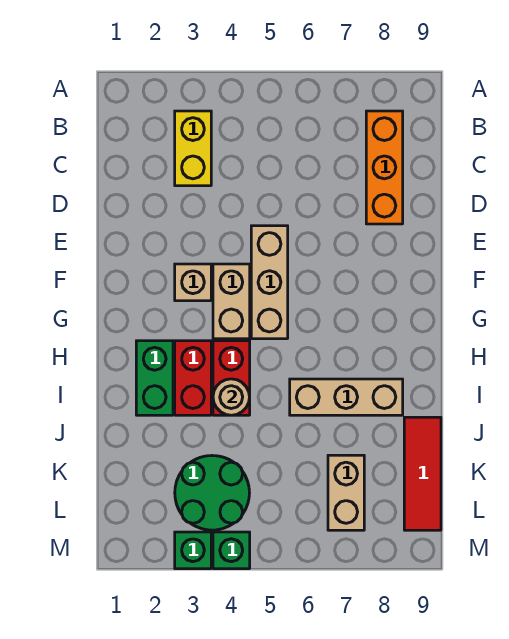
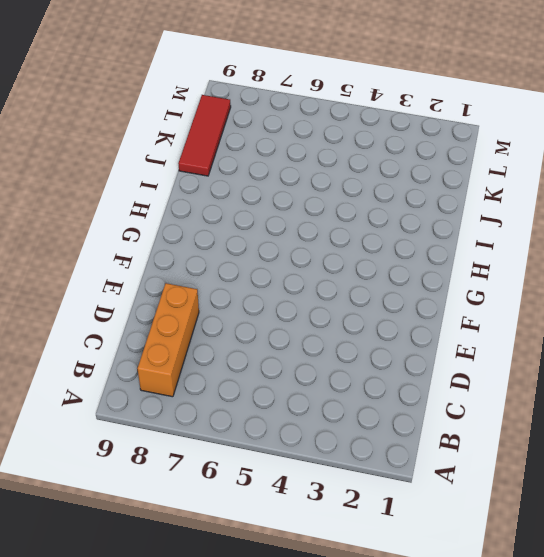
none -> yellow brick B3:C3 level 1
none -> tan brick E5:G5 level 1
none -> tan brick F3 level 1

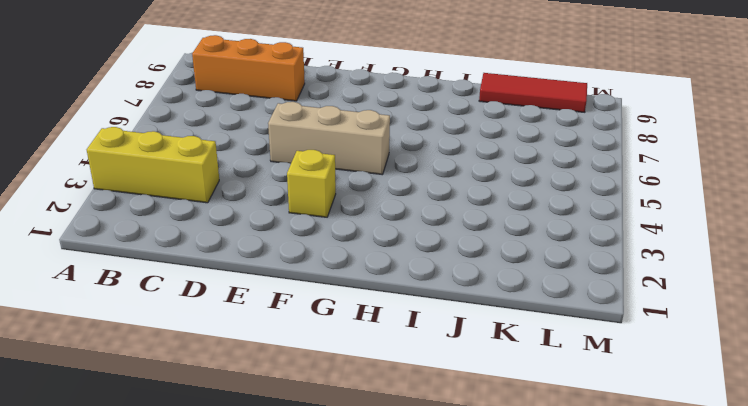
yellow brick A3:C3 level 1 -> yellow brick B3:C3 level 1
yellow brick F3 level 1 -> tan brick F3 level 1
none -> tan brick F4:G4 level 1
none -> green brick H2:I2 level 1
none -> red brick H3:I3 level 1

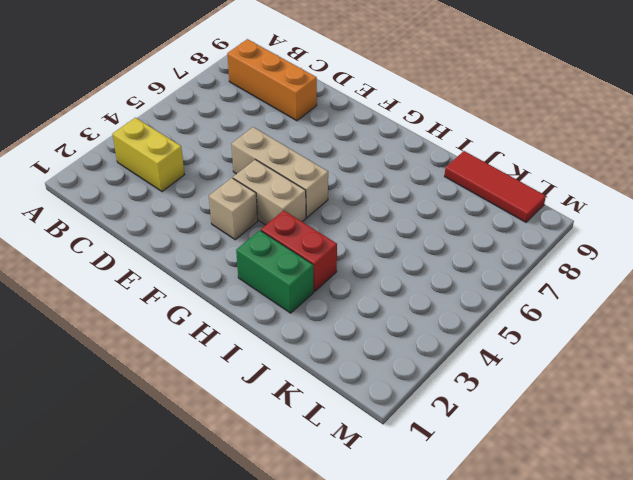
none -> red brick H4:I4 level 1
none -> tan brick I6:I8 level 1
none -> green round brick K3:L4 level 1

